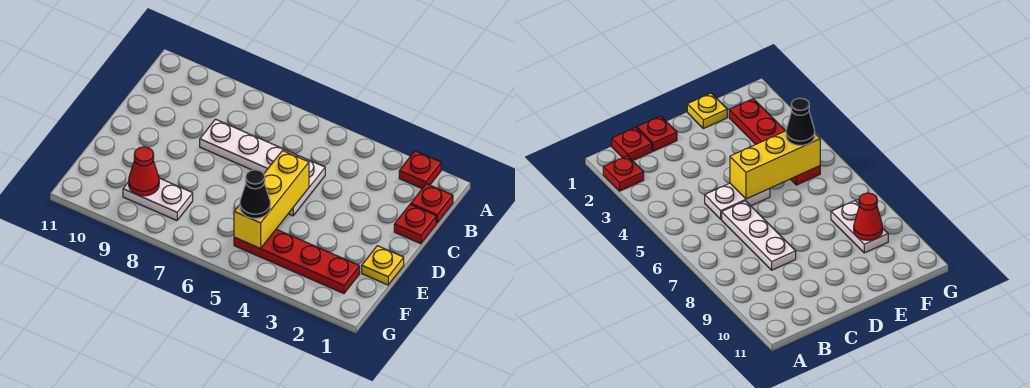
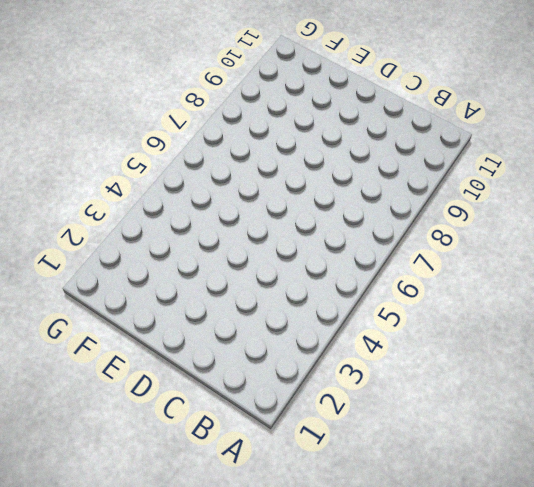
none -> red plate A2 level 1
none -> red plate B1 level 1

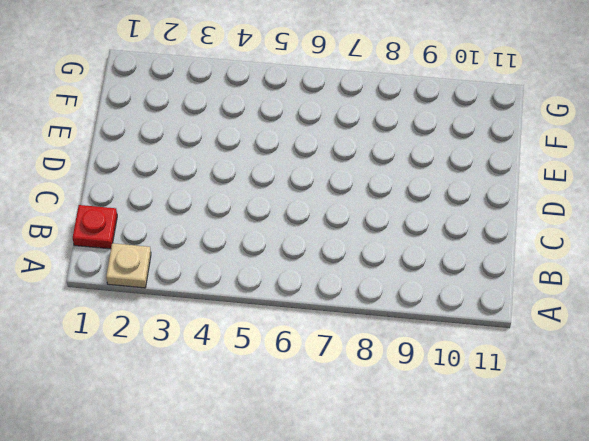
tan plate A2 level 1 -> red plate A2 level 1
none -> red plate C1 level 1
none -> white plate C5:D5 level 1

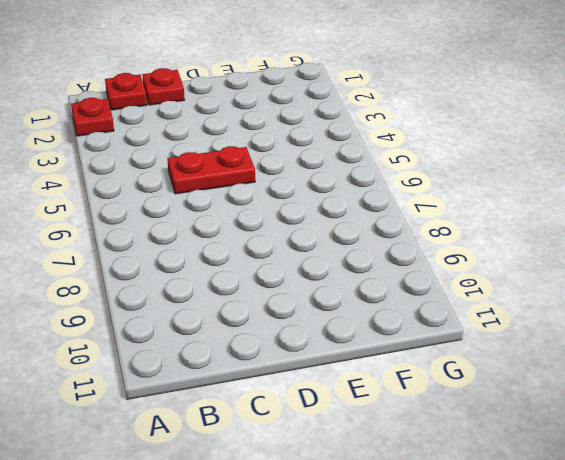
red plate C5:D5 level 1 -> white plate C5:D5 level 1
none -> white plate C6:C8 level 1
none -> yellow plate E1 level 1

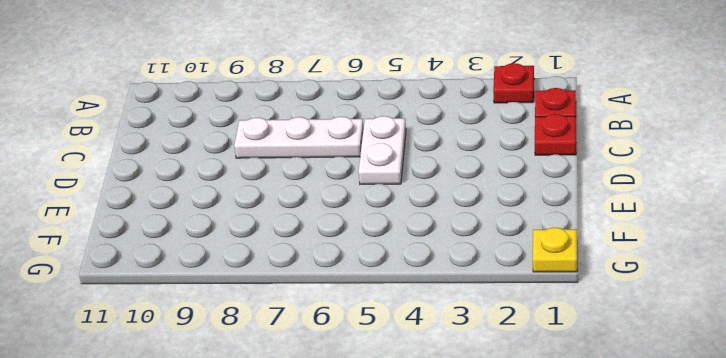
yellow plate G1 level 1 -> yellow plate E1 level 1
none -> red plate F2:F5 level 1
none -> white plate F8:F9 level 1

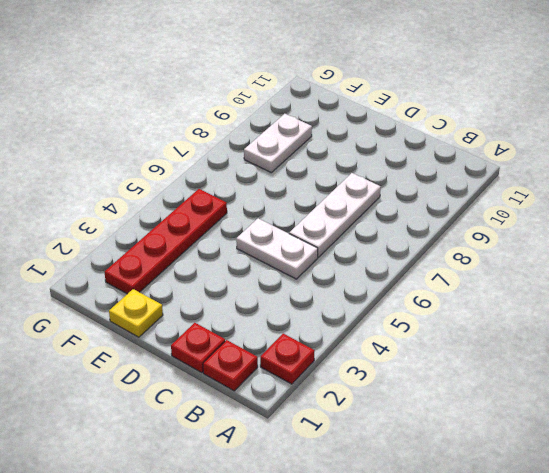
none -> yellow brick D5:F5 level 2
none -> red cone F9 level 2

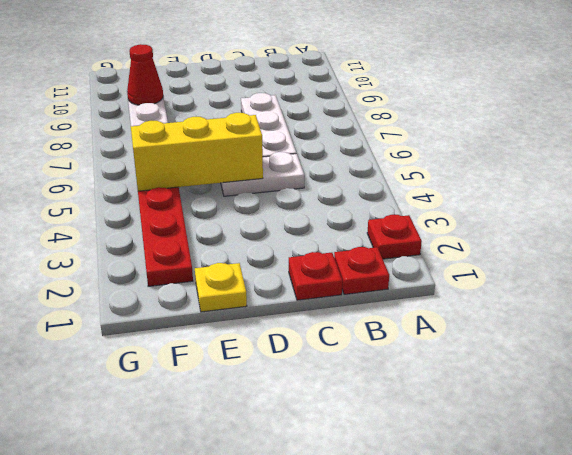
none -> black cone F5 level 3

